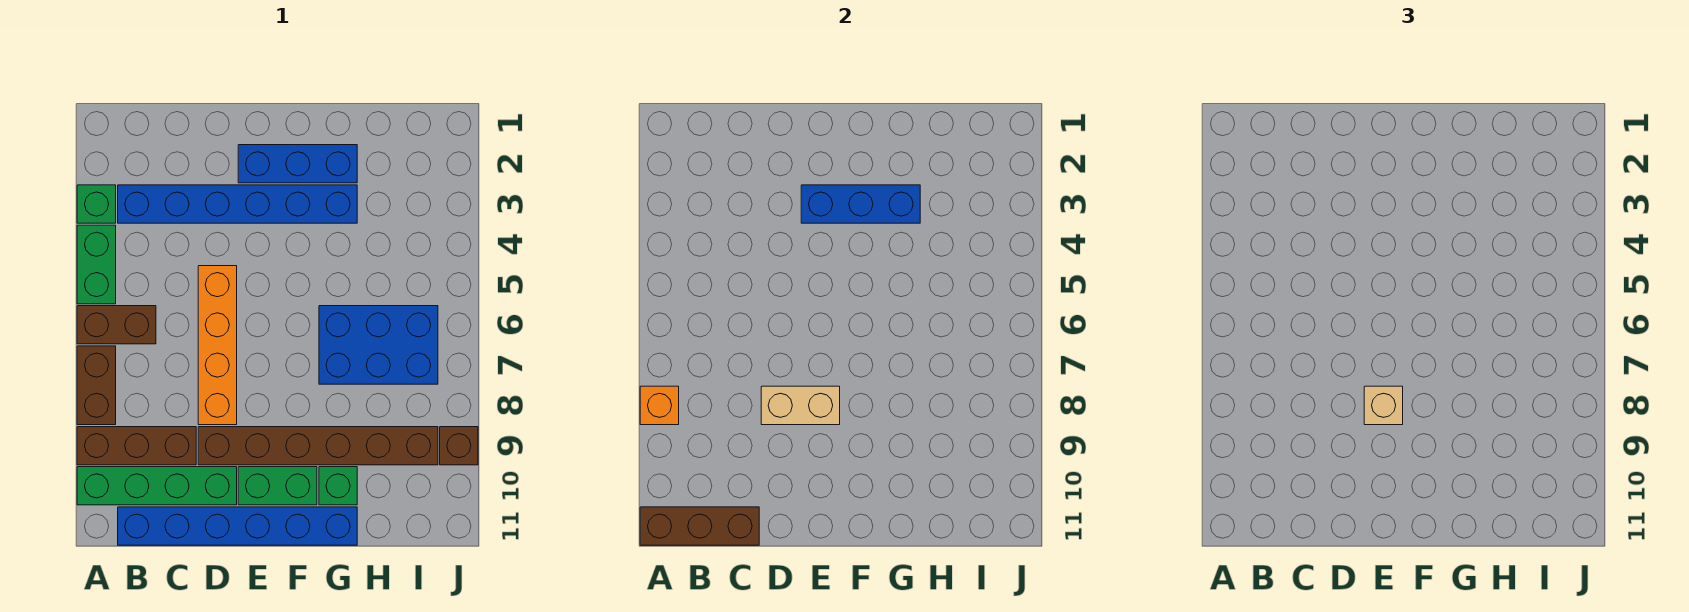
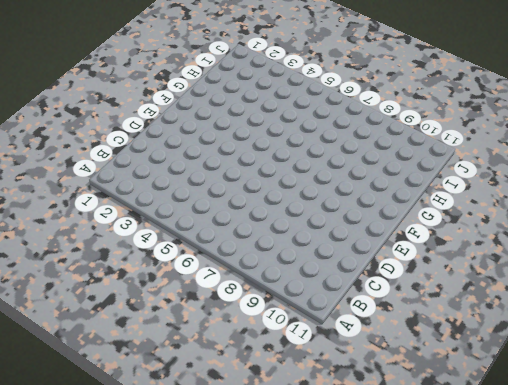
none -> green brick A3 level 1
none -> green brick A4:A5 level 1
none -> brown brick A6:B6 level 1

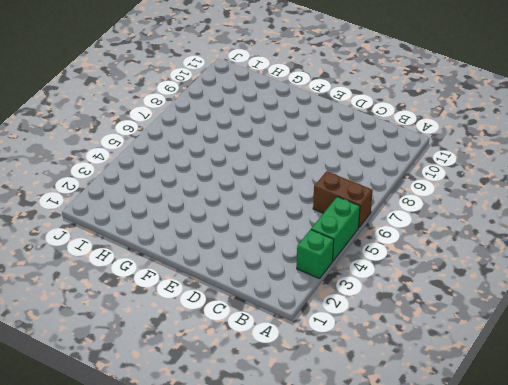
none -> brown brick A7:A8 level 1
none -> brown brick A9:C9 level 1
none -> green brick A10:D10 level 1

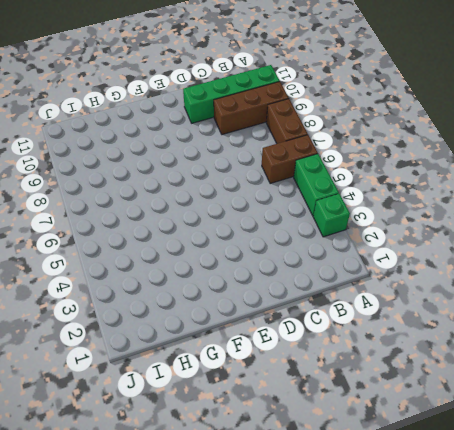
none -> blue brick B3:G3 level 1
none -> blue brick B11:G11 level 1
none -> orange brick D5:D8 level 1

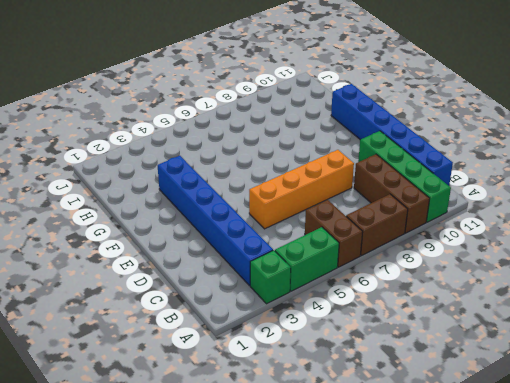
none -> brown brick D9:I9 level 1
none -> blue brick E2:G2 level 1
none -> green brick E10:F10 level 1

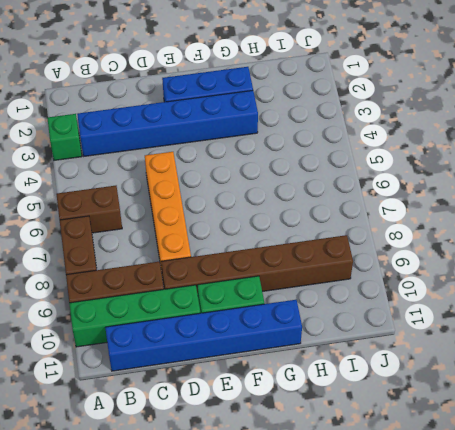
none -> green brick A4:A5 level 1
none -> blue brick G6:I7 level 1
none -> green brick G10 level 1

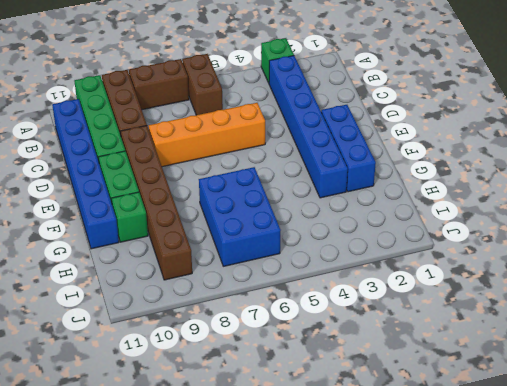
none -> green brick A4:A5 level 1
none -> brown brick J9 level 1
none -> orange brick A8 level 2

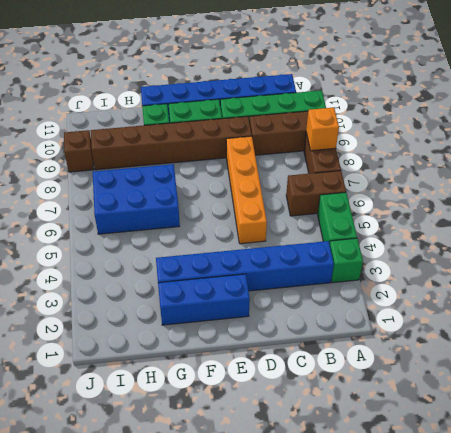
none -> brown brick A11:C11 level 2
none -> tan brick D8:E8 level 2
none -> blue brick E3:G3 level 2

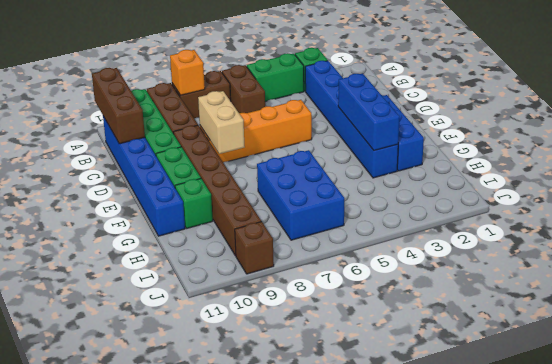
none -> tan brick E8 level 3

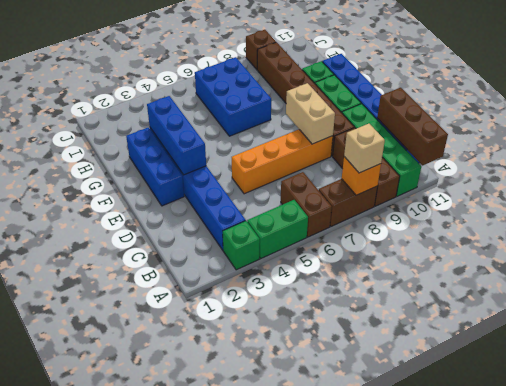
tan brick A8 level 3 -> tan brick E8 level 3

